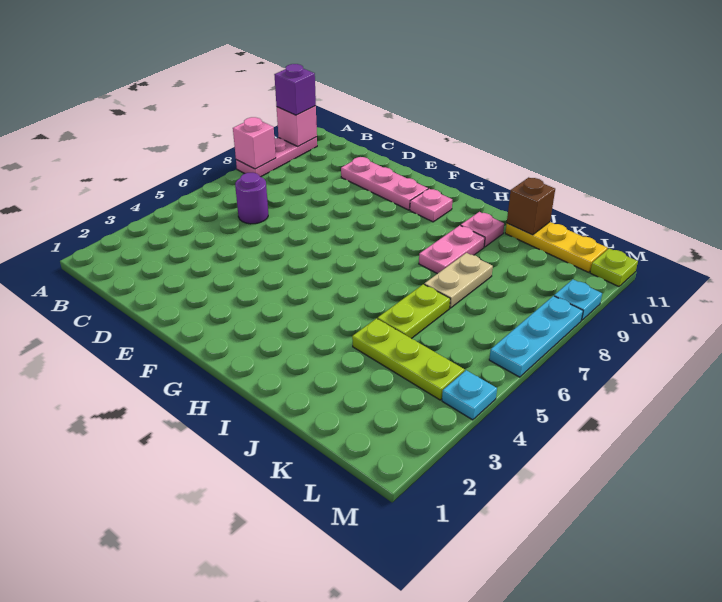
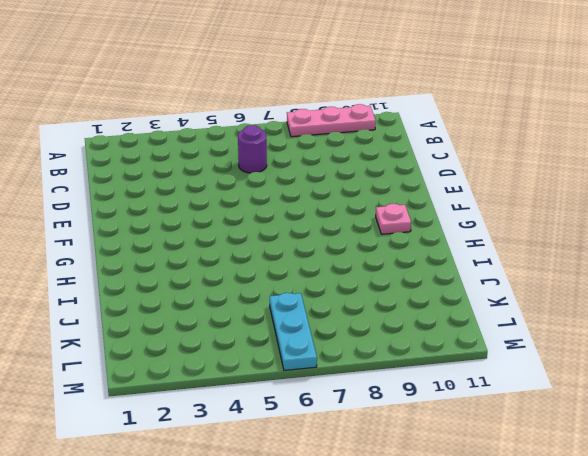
cyan plate K6:M6 level 1 -> cyan plate M6:M8 level 1
none -> pink plate D10:F10 level 1
none -> pink plate I8:I9 level 1
none -> pink plate I10 level 1

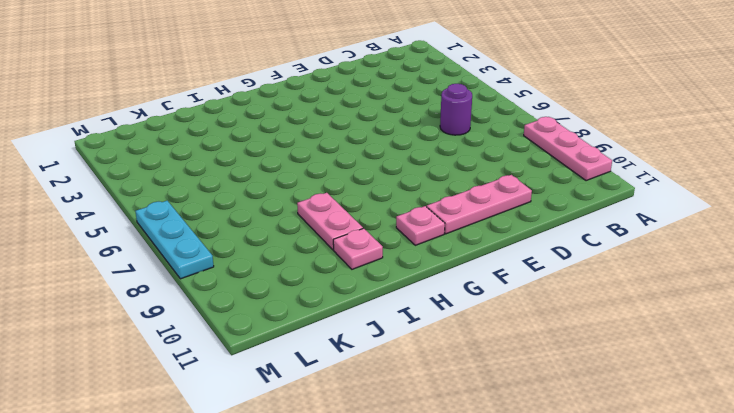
none -> lime plate J4:L4 level 1
none -> lime plate J5:J6 level 1
none -> tan plate J7:J8 level 1

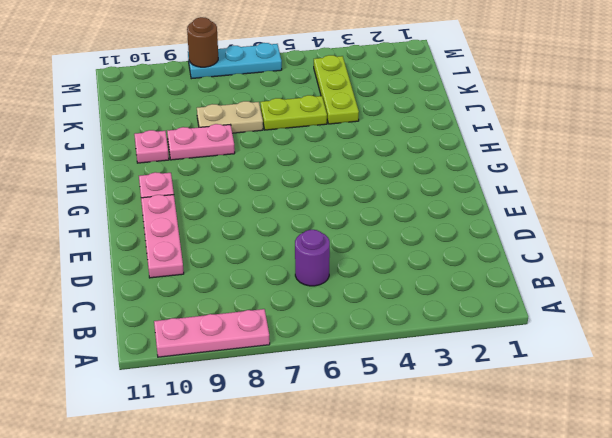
brown round brick M8 level 2 -> none
none -> yellow plate J11:L11 level 1
none -> cyan plate M4 level 1
none -> cyan plate M9 level 1

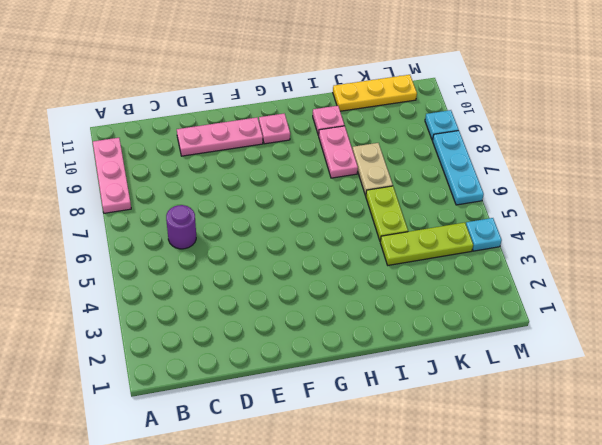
none -> lime plate M11 level 1
none -> pink brick A8 level 2
none -> pink brick A10 level 2

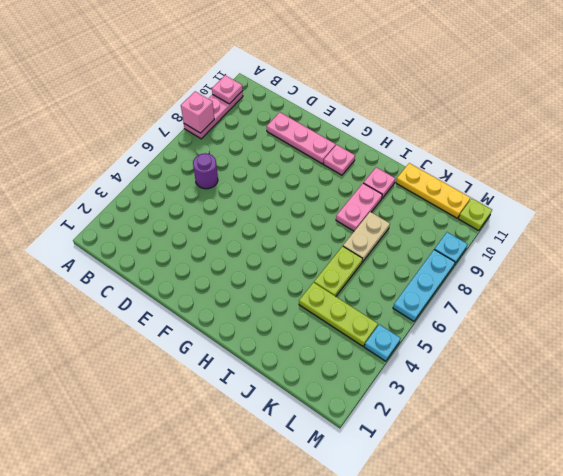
pink plate A10 level 2 -> pink brick A10 level 2
none -> brown brick J11 level 2
none -> purple brick A10 level 3

